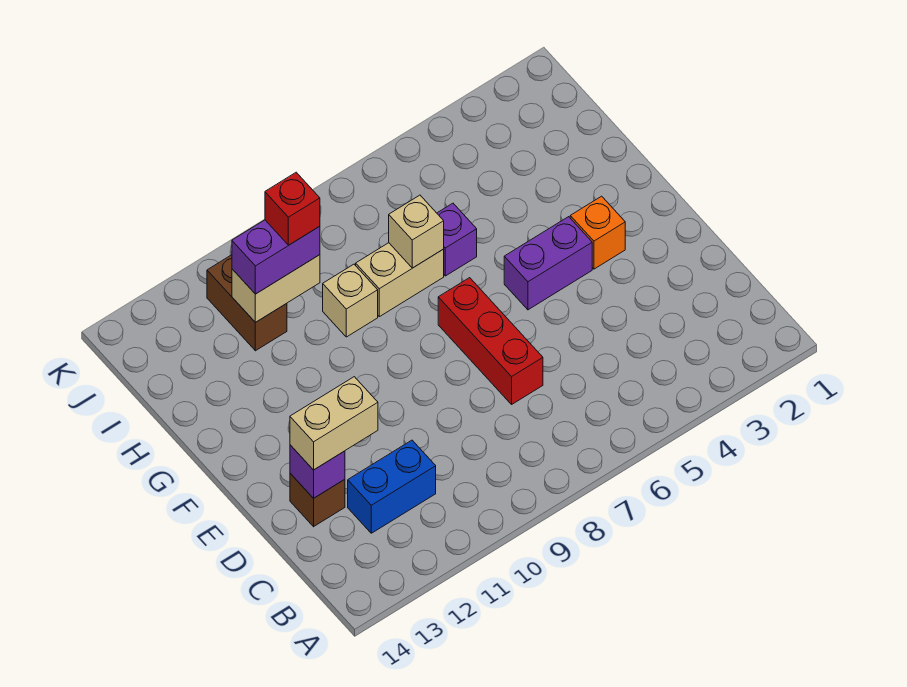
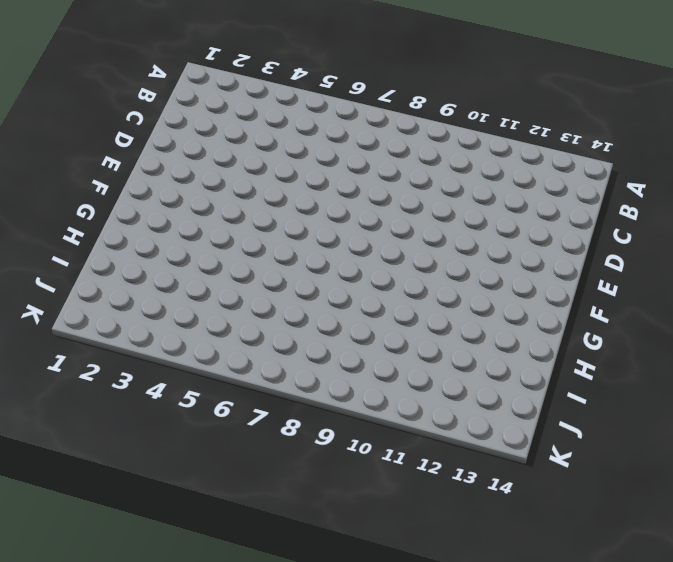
none -> blue brick C11:C12 level 1
none -> red brick D7:F7 level 1
none -> brown brick D13 level 1

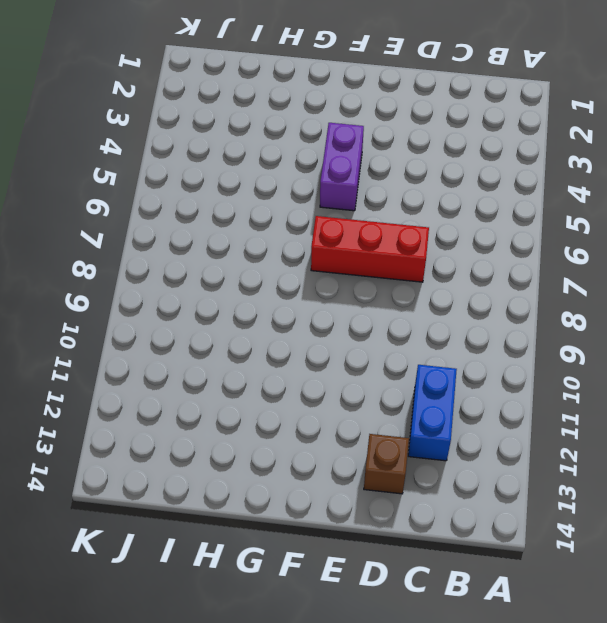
none -> orange brick F3 level 1
none -> purple brick H6 level 1
none -> tan brick H7:H8 level 1

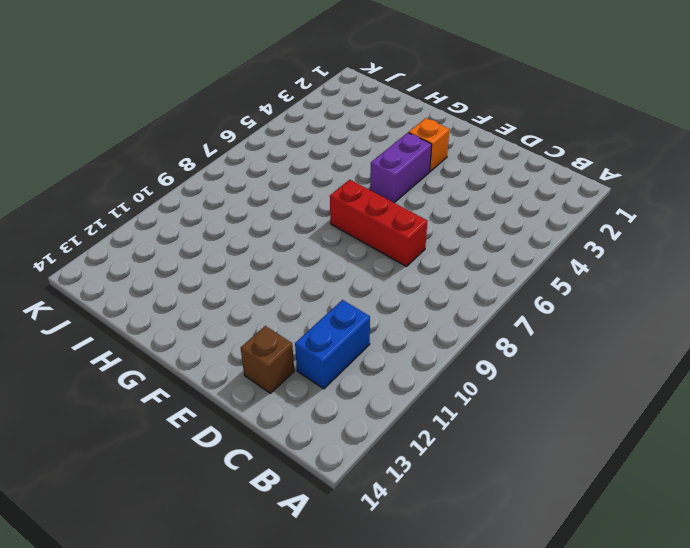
none -> purple brick H6 level 1
none -> tan brick H7:H8 level 1
none -> tan brick H9 level 1

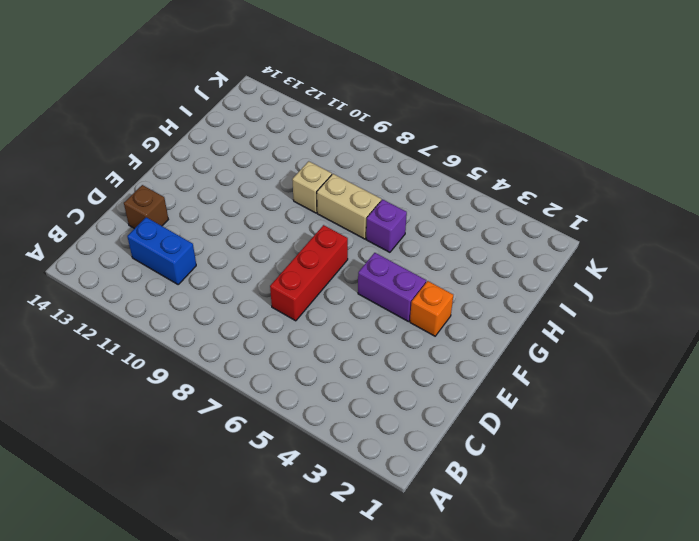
none -> brown brick I11:J11 level 1
none -> purple brick D13 level 2
none -> tan brick H7 level 2

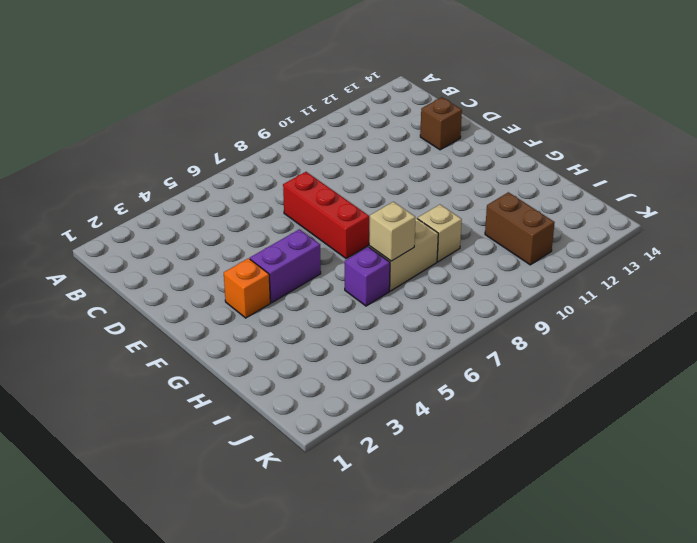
none -> blue brick C11:C12 level 1
none -> purple brick D13 level 2
none -> tan brick I10:I11 level 2

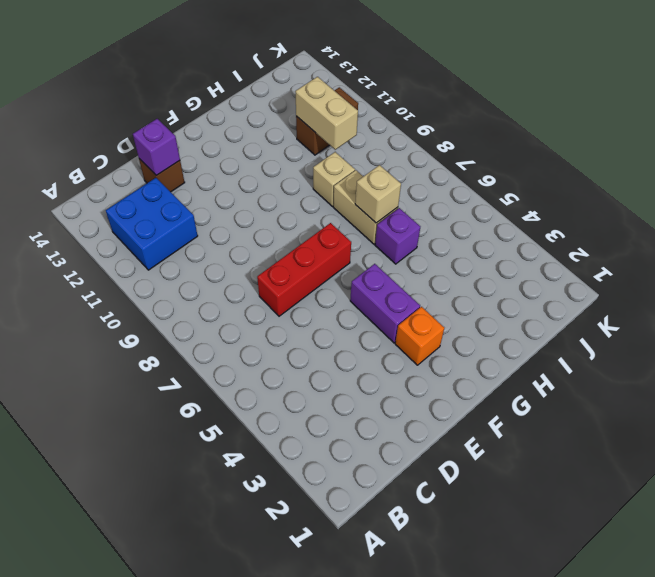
blue brick B11:C12 level 1 -> blue brick C11:C12 level 1
none -> tan brick D12:D13 level 3
none -> purple brick I10:I11 level 3
none -> red brick I10 level 4

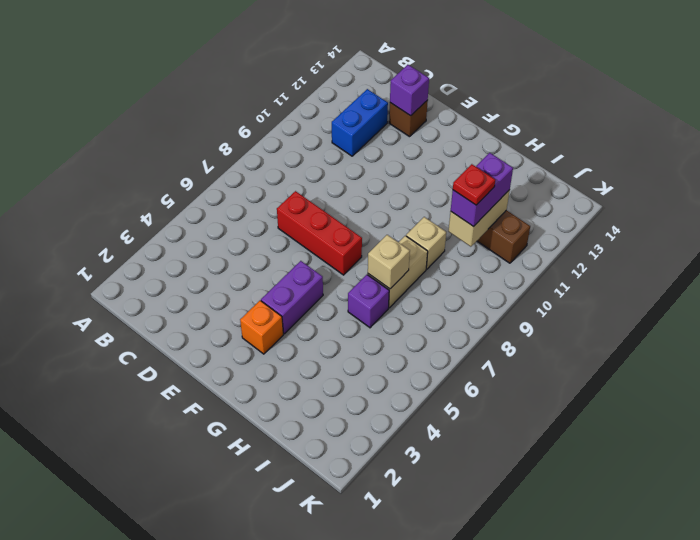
red plate I10 level 4 -> red brick I10 level 4
none -> tan brick D12:D13 level 3

